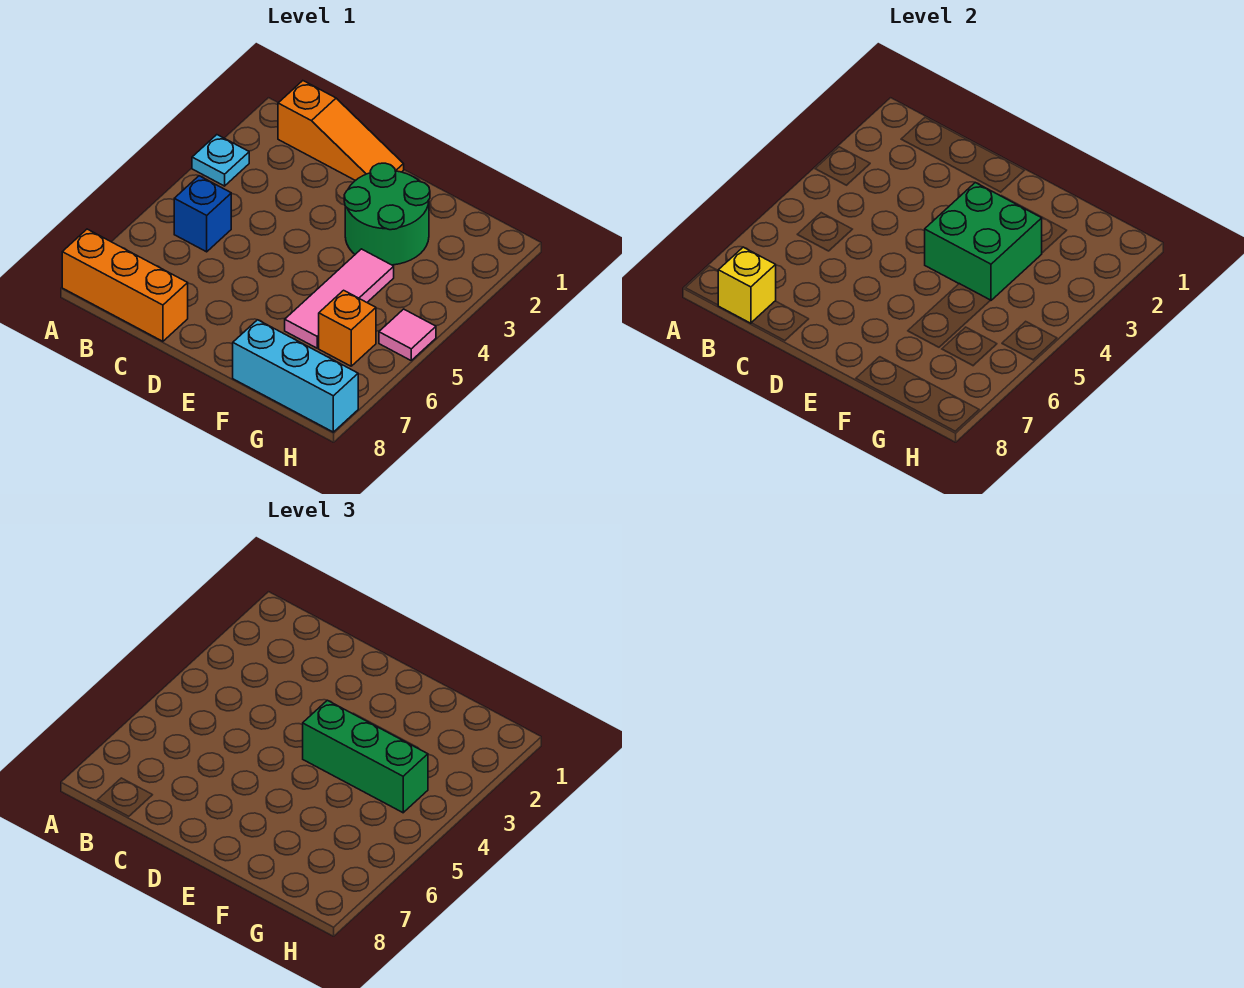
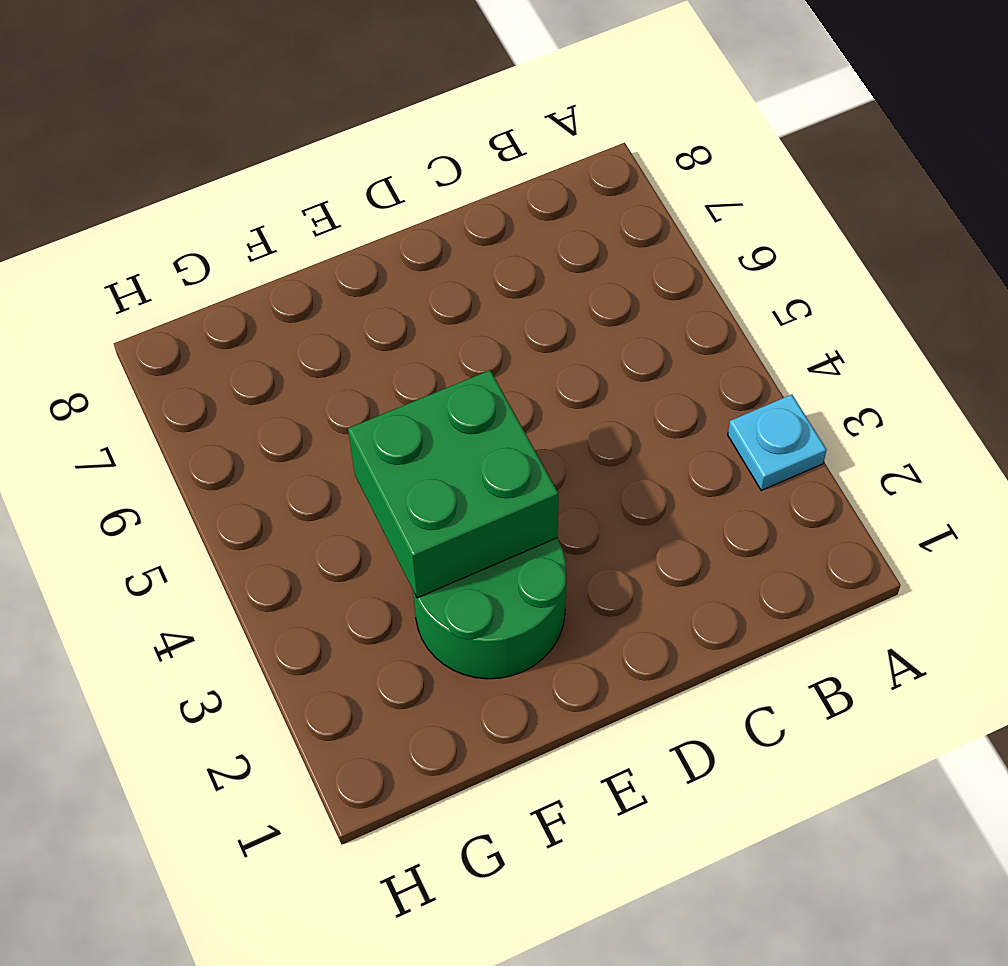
none -> orange brick A8:C8 level 1
none -> orange slope B1:D1 level 1 top B
none -> blue brick B5 level 1

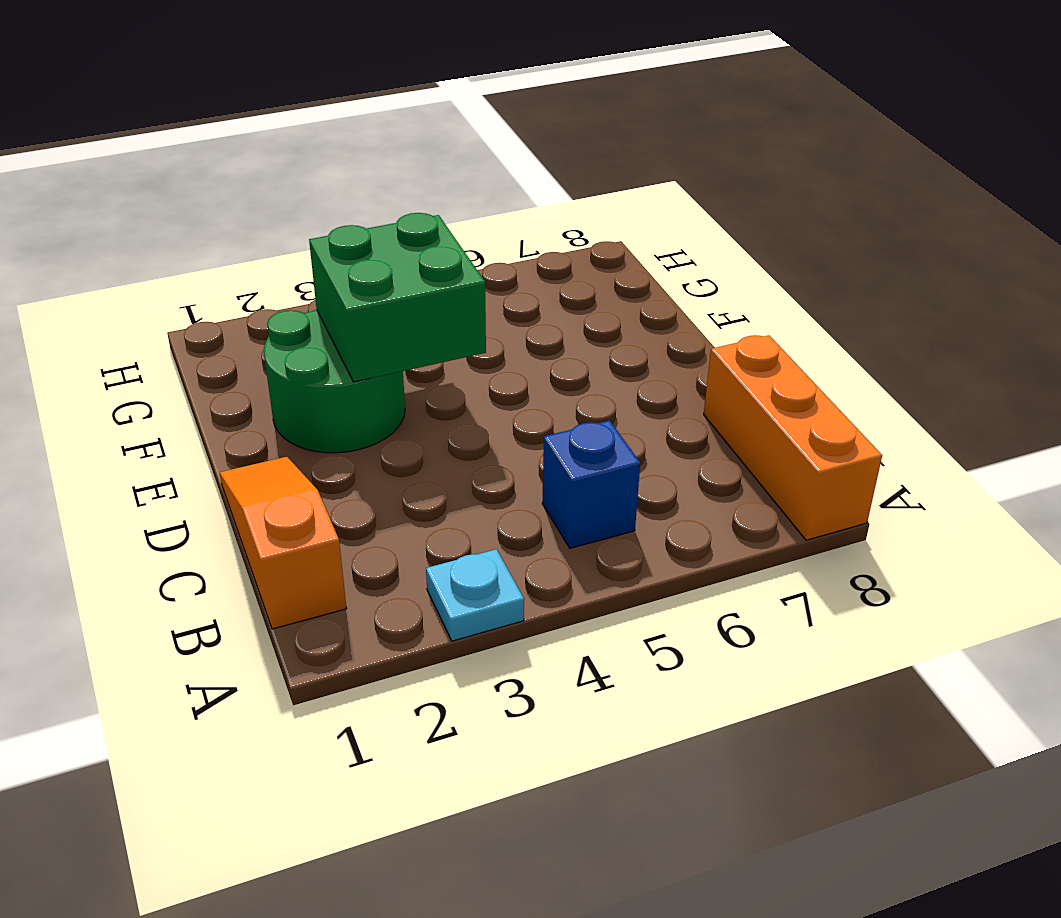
none -> pink tile F4:F6 level 1
none -> cyan brick F8:H8 level 1
none -> orange brick G6 level 1

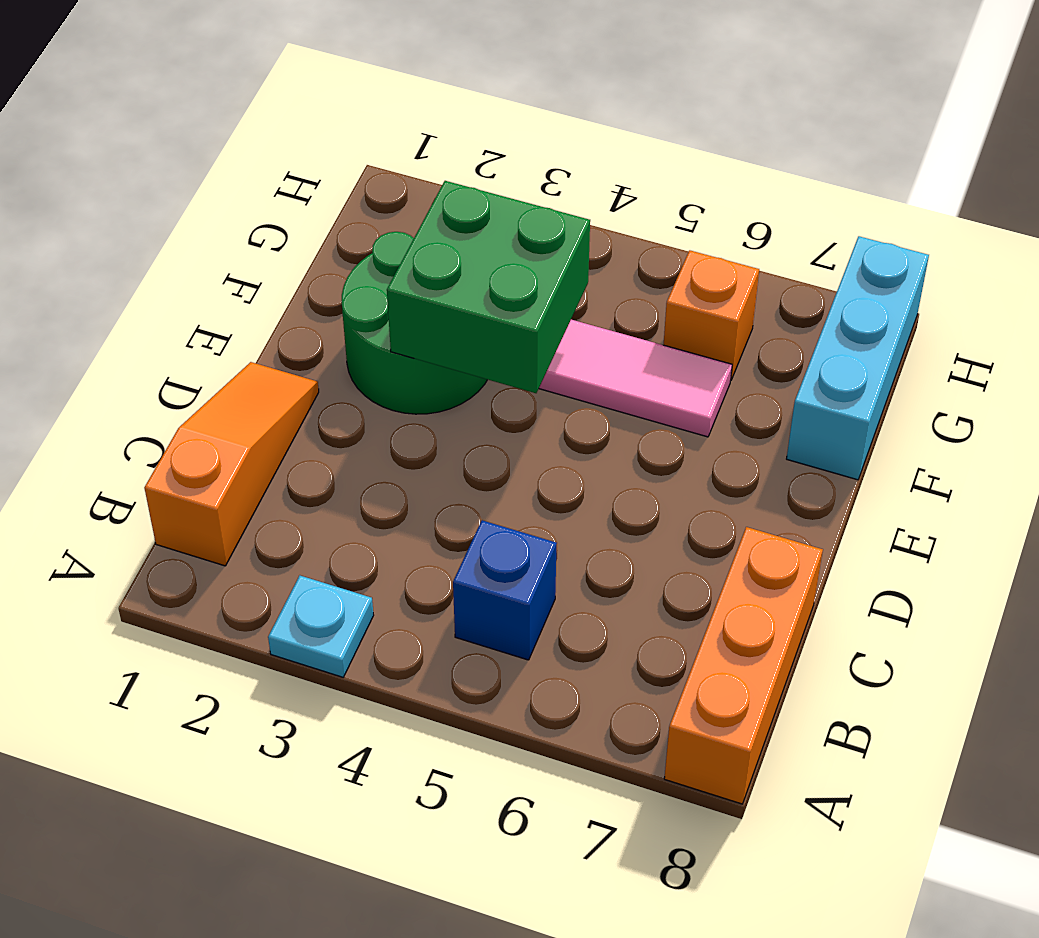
none -> pink tile H5 level 1
none -> yellow brick B8 level 2
none -> green brick E4:G4 level 3

